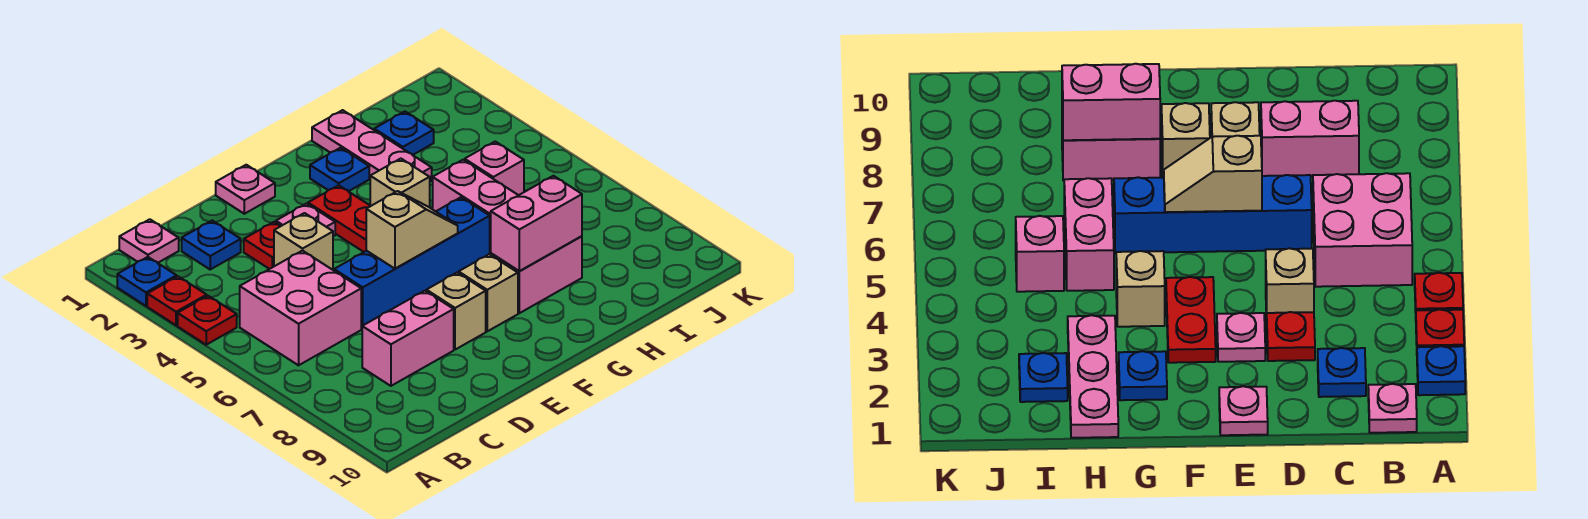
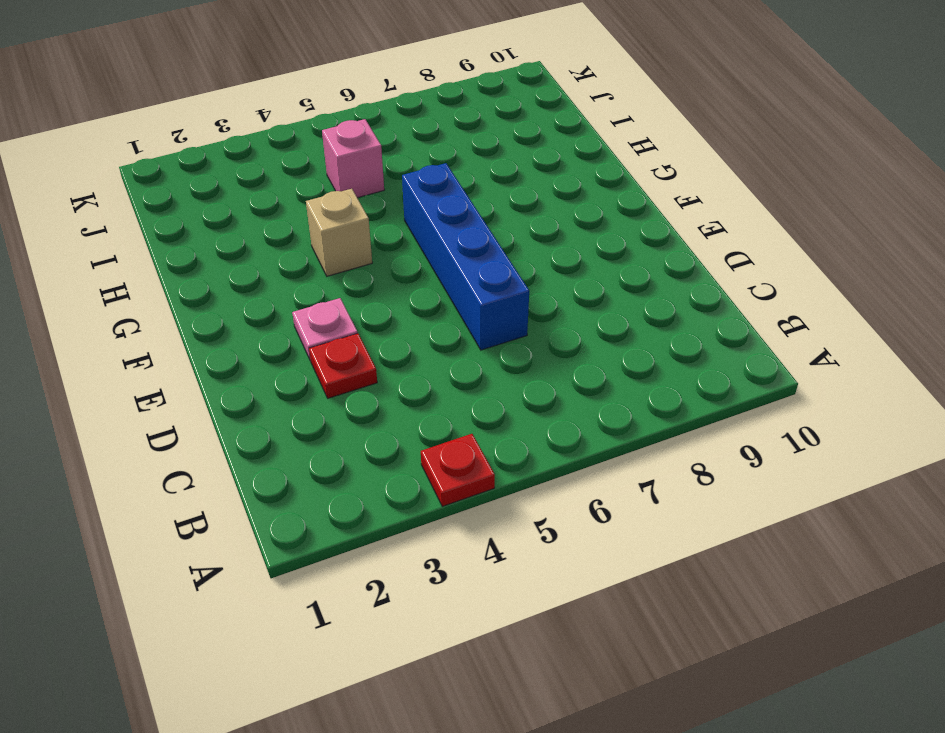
none -> blue plate A2 level 1
none -> red plate A3 level 1
none -> pink plate B1 level 1

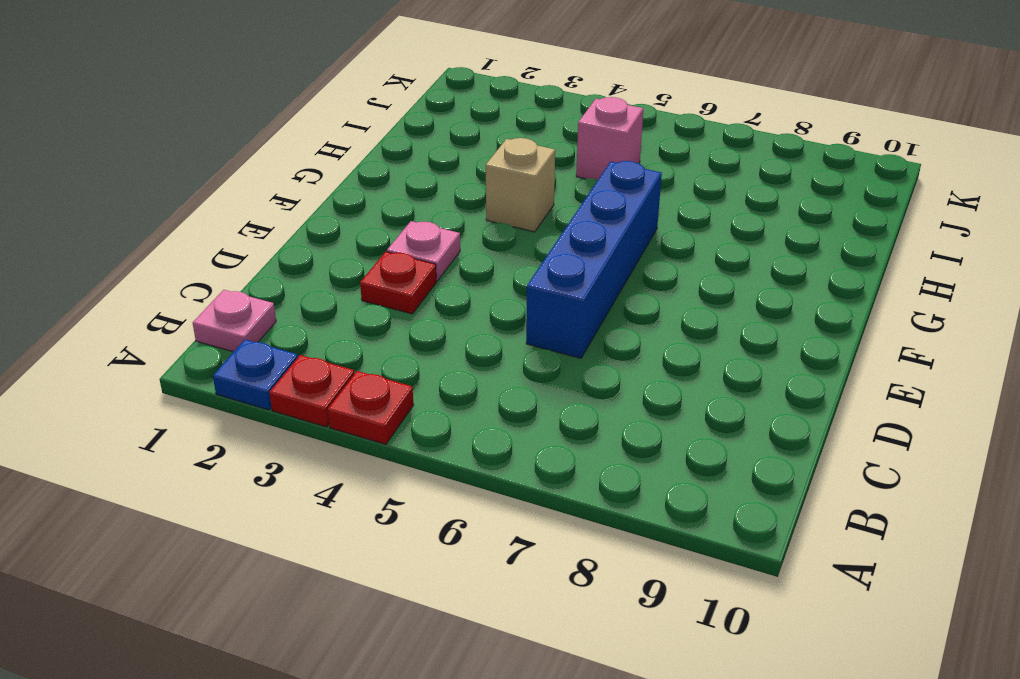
none -> pink brick B5:C6 level 1
none -> blue plate C2 level 1
none -> pink brick C8:D8 level 1

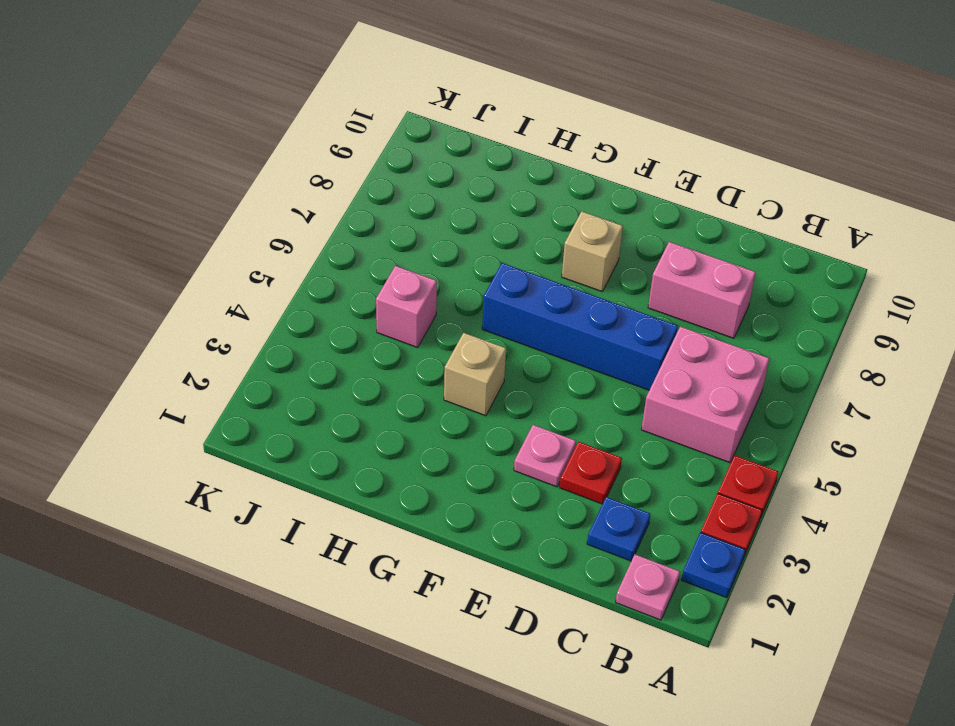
none -> tan brick D4 level 1
none -> pink plate E1 level 1
none -> tan brick E8 level 1

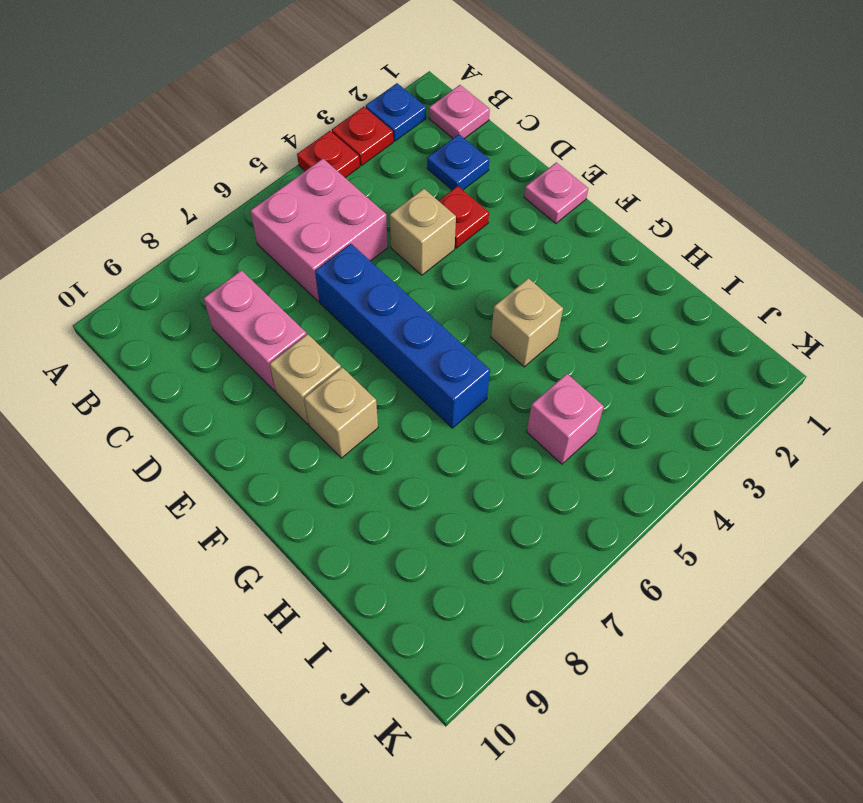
none -> pink plate E3 level 1
none -> red plate F3:F4 level 1
none -> blue plate G2 level 1

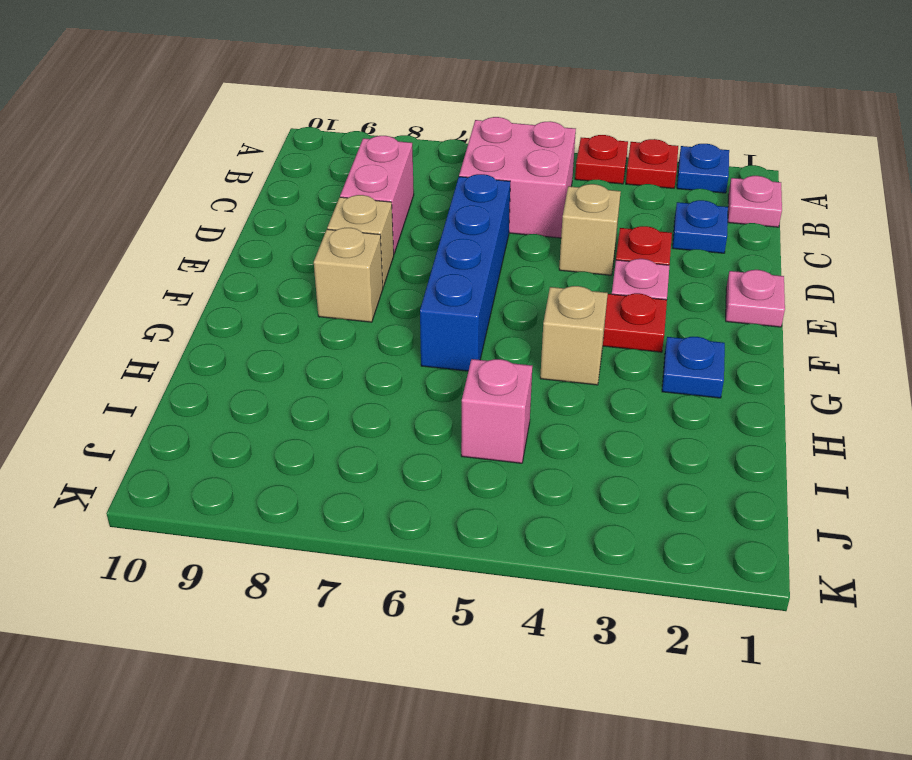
none -> pink brick G8:H8 level 1
none -> pink plate H1:H3 level 1
none -> pink brick H5:H6 level 1

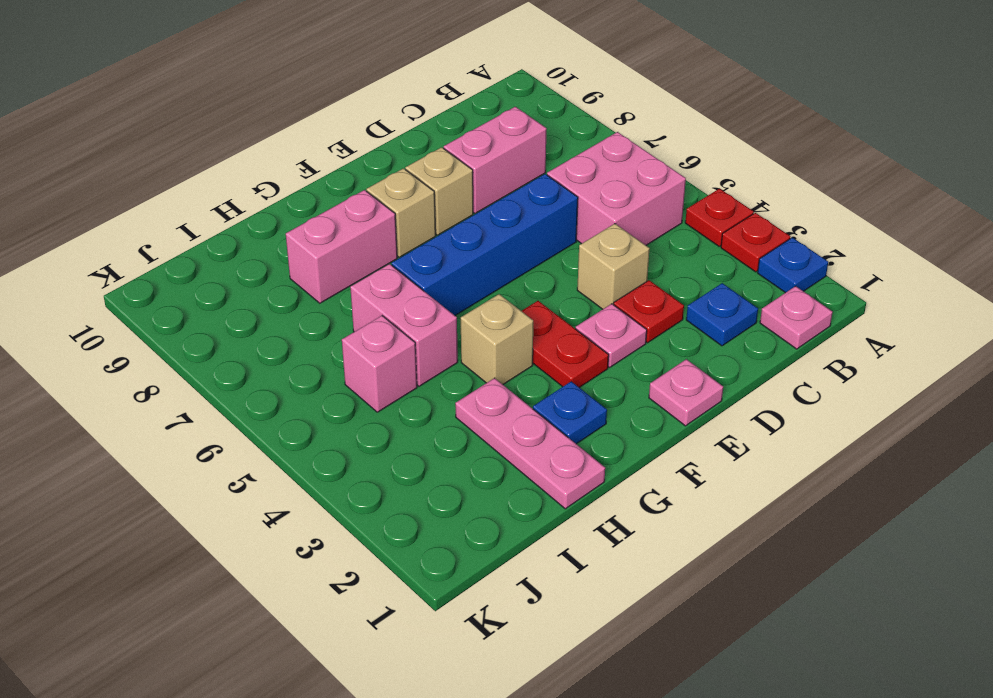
none -> blue plate I2 level 1
none -> tan slope E6:F6 level 2 top E
none -> pink brick G8:H8 level 2

